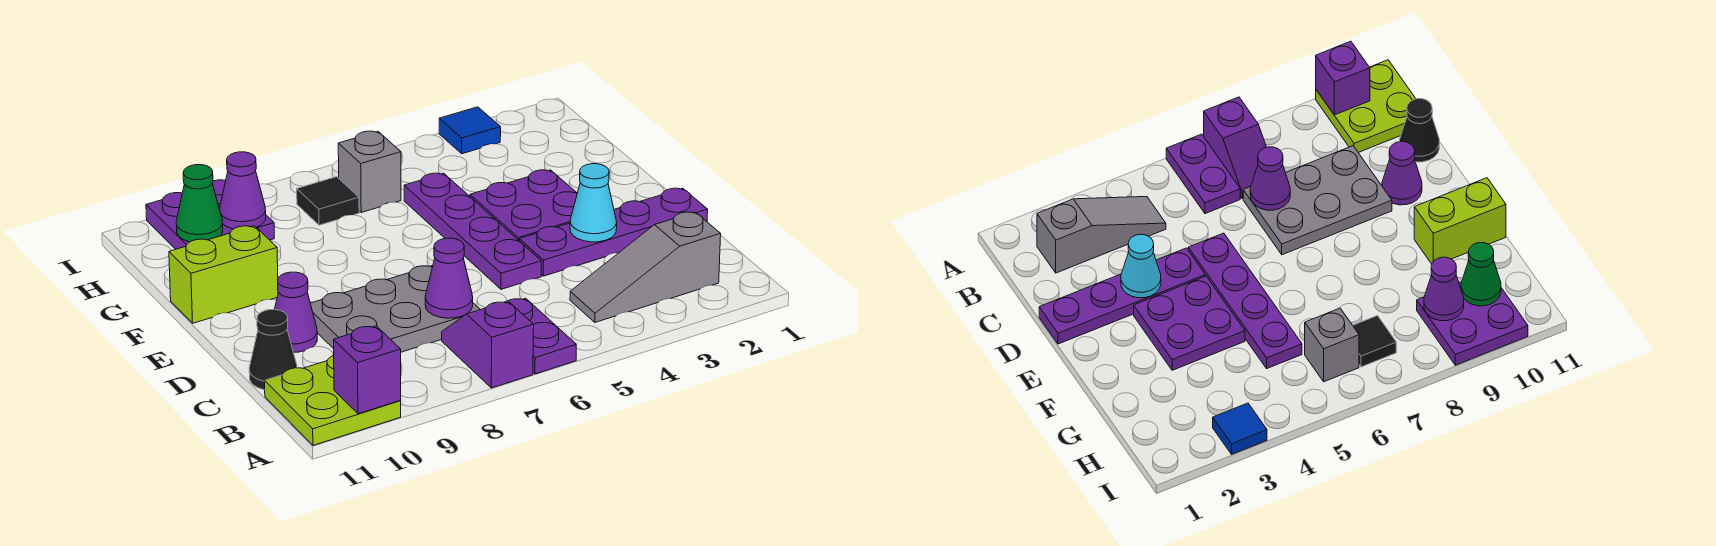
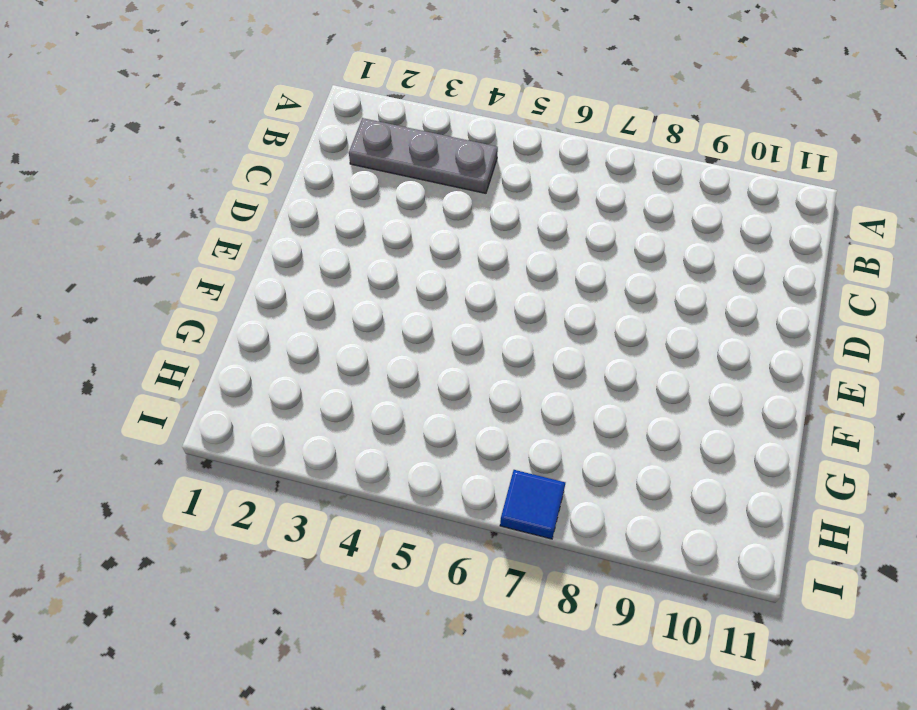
grey plate B2:B4 level 1 -> grey slope B2:B4 level 1 top 2
blue tile I7 level 1 -> blue tile I3 level 1
none -> purple plate A6:B6 level 1
none -> purple slope A7:B7 level 1 top A
none -> lime plate A10:B11 level 1

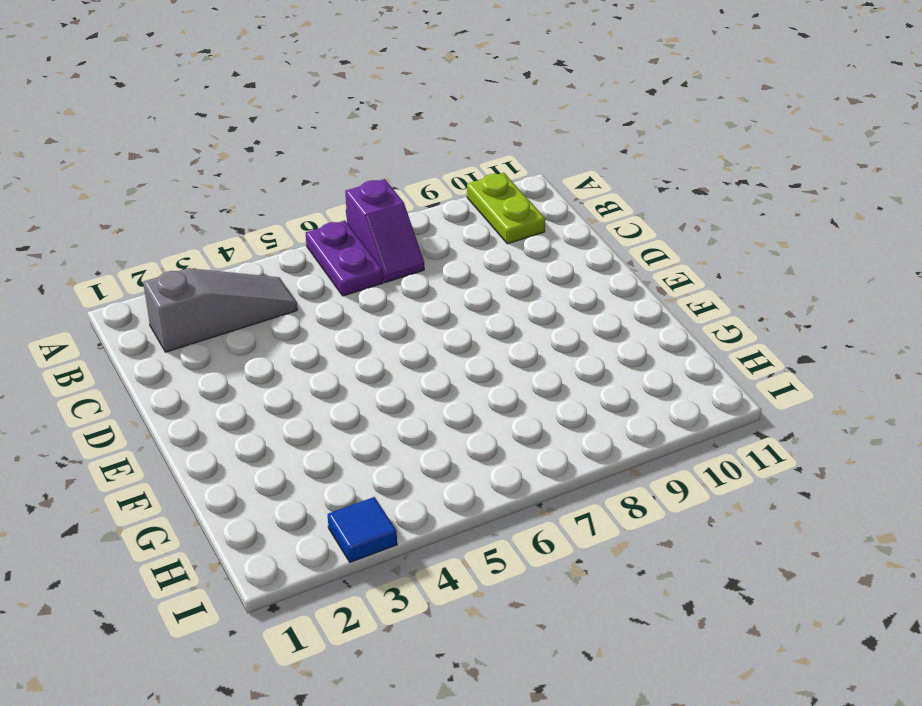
lime plate A10:B10 level 1 -> lime plate A10:B11 level 1
none -> grey plate C7:D9 level 1
none -> black cone C11 level 1
none -> purple plate D1:D4 level 1

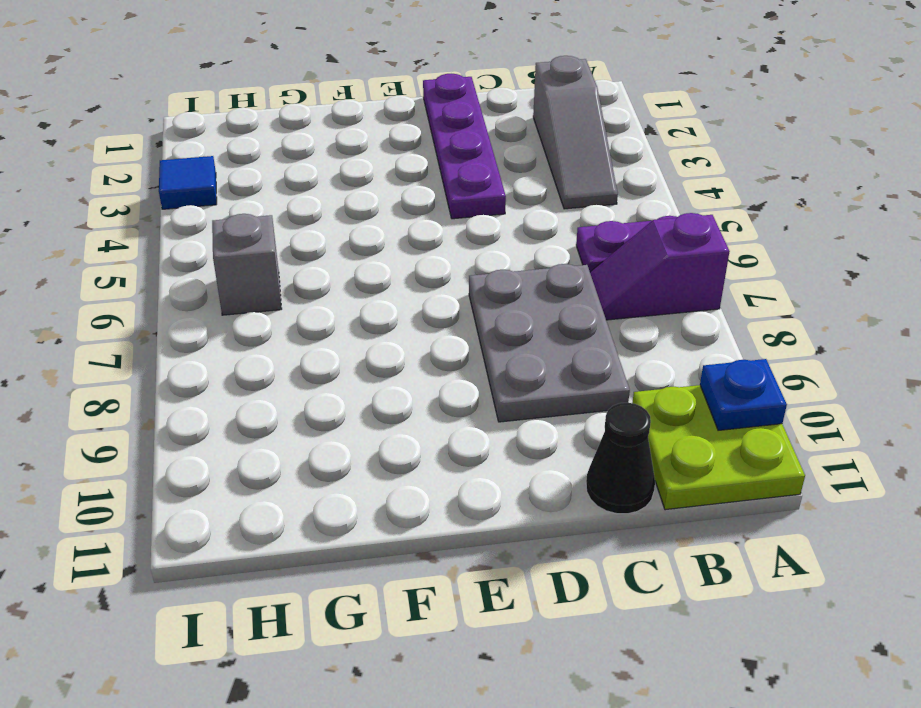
blue plate A10 level 2 -> purple brick A10 level 2
none -> purple plate D5:G5 level 1
none -> purple cone D10 level 1
none -> purple plate E3:F4 level 1

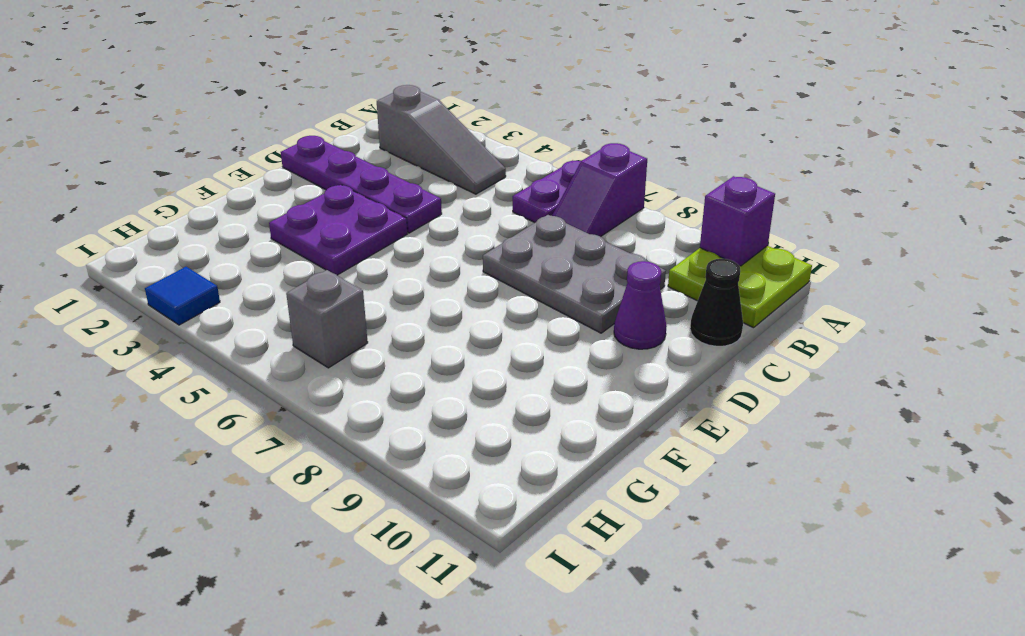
none -> purple plate D5:G5 level 1
none -> lime brick F10:F11 level 1
none -> black tile H7 level 1

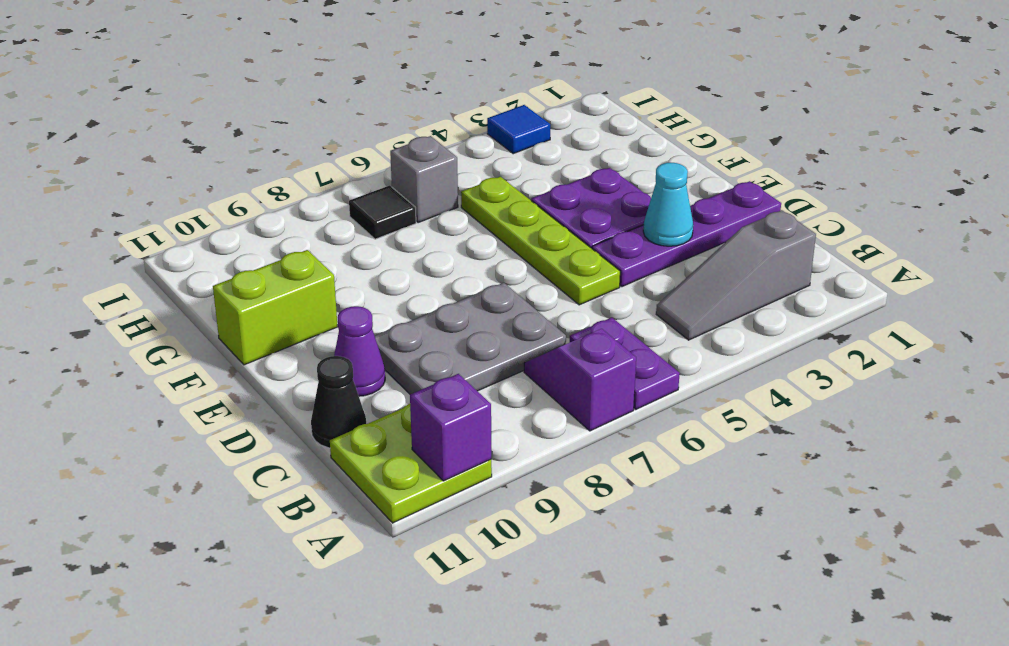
lime plate D5:G5 level 1 -> purple plate D5:G5 level 1
none -> purple plate H9:I10 level 1
none -> purple cone C7 level 2
none -> purple cone H9 level 2

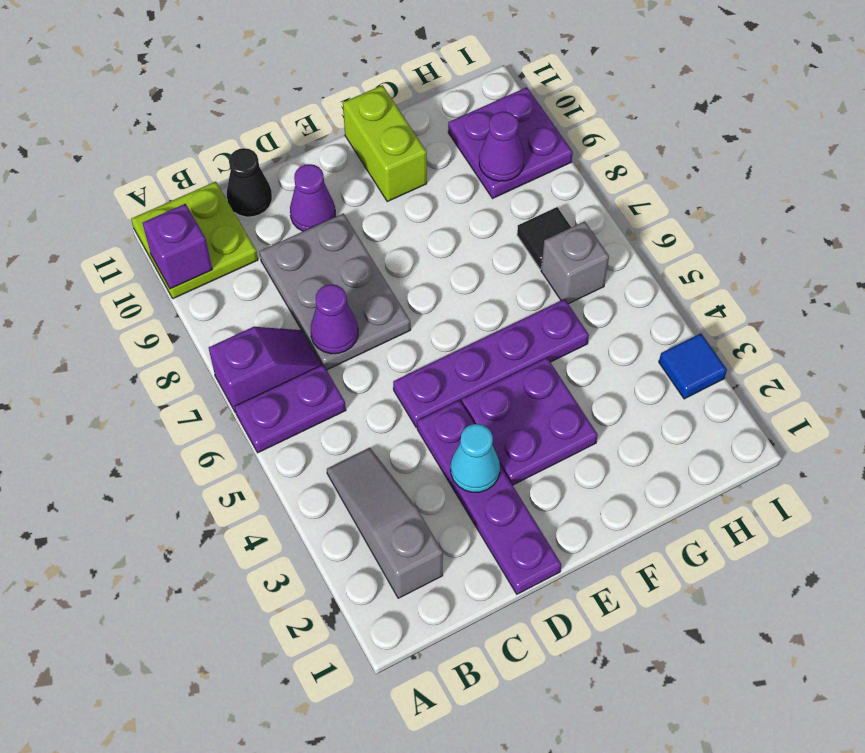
none -> green cone H10 level 2

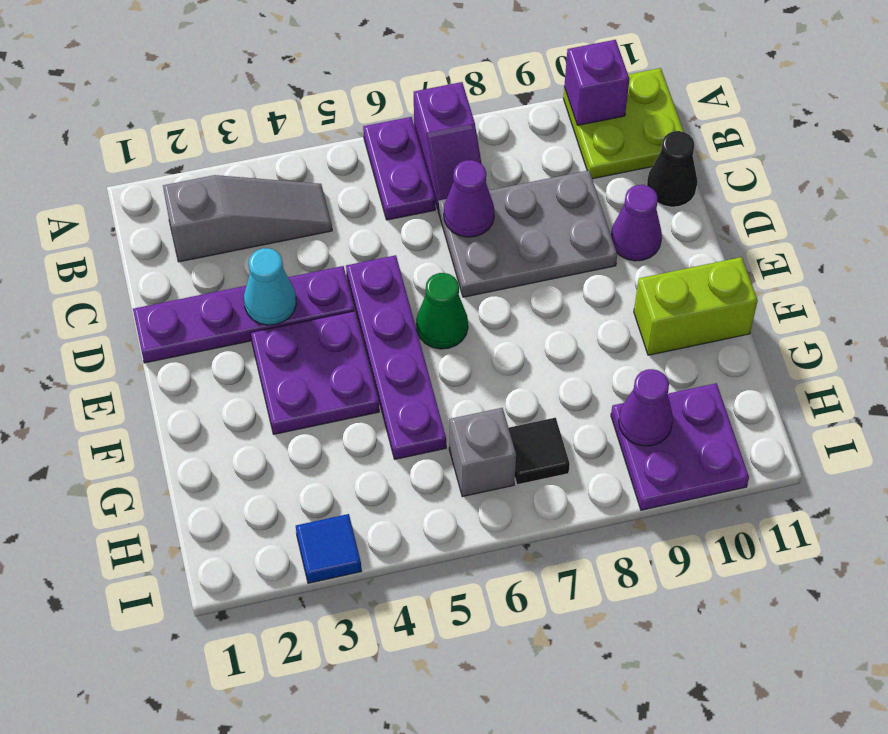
green cone E6 level 1 -> green cone H10 level 2

